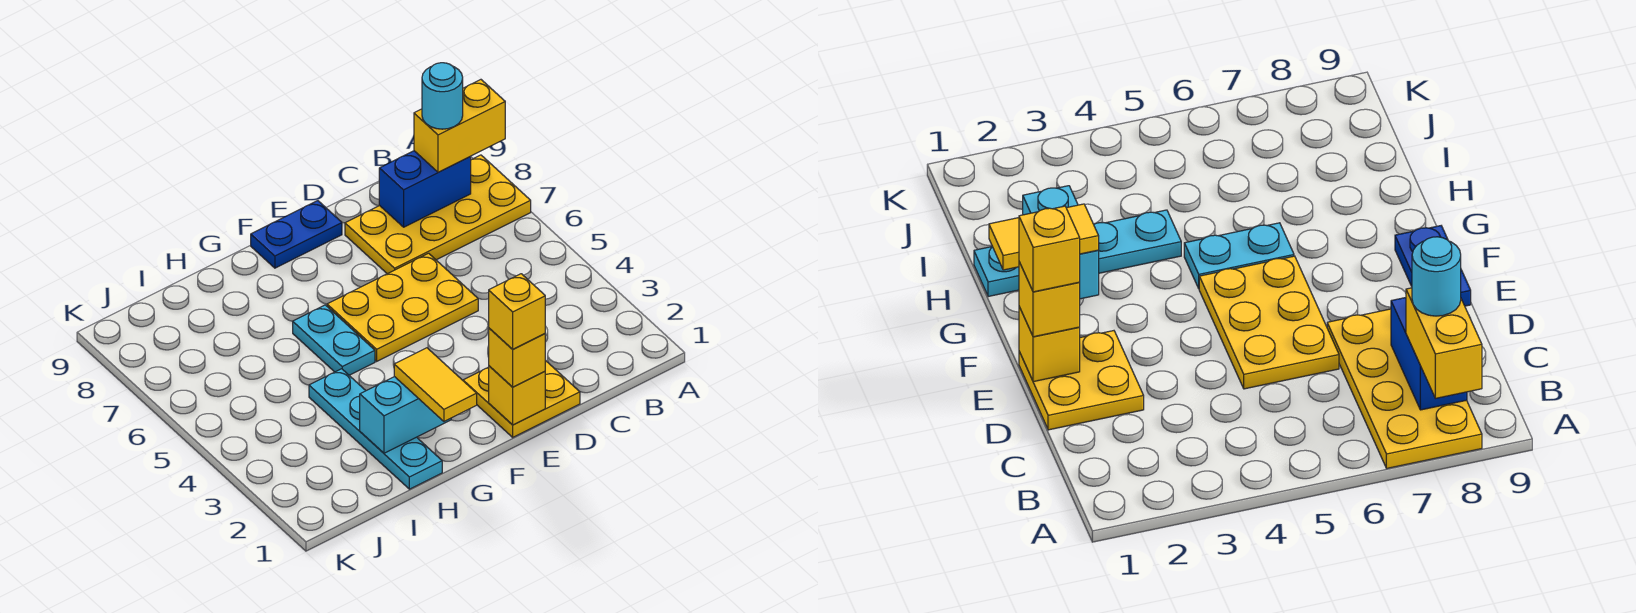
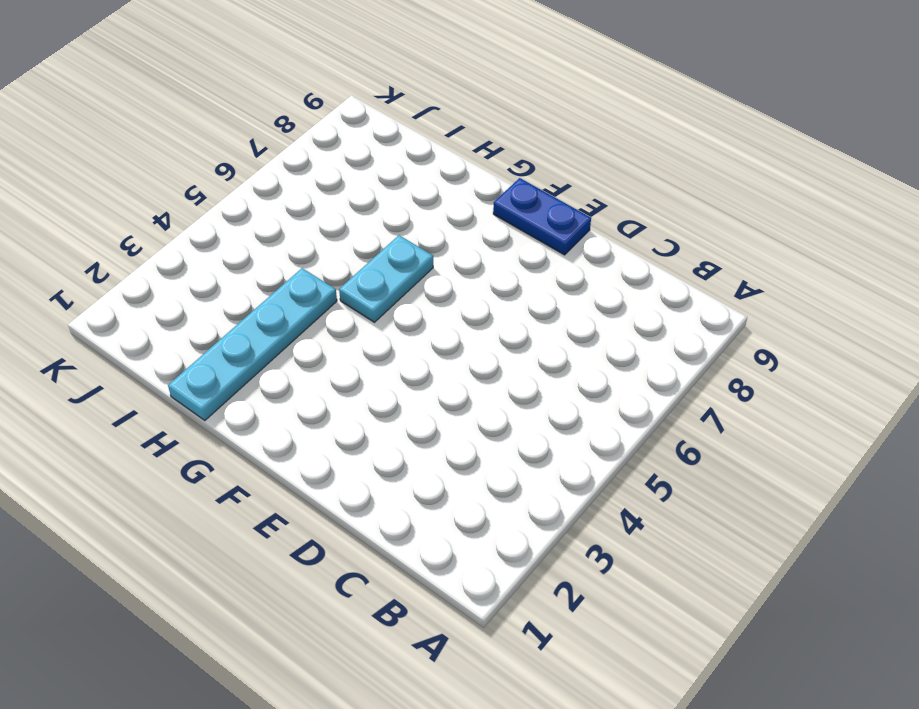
none -> yellow plate A7:D8 level 1
none -> yellow plate D1:E2 level 1
none -> yellow plate D5:F6 level 1

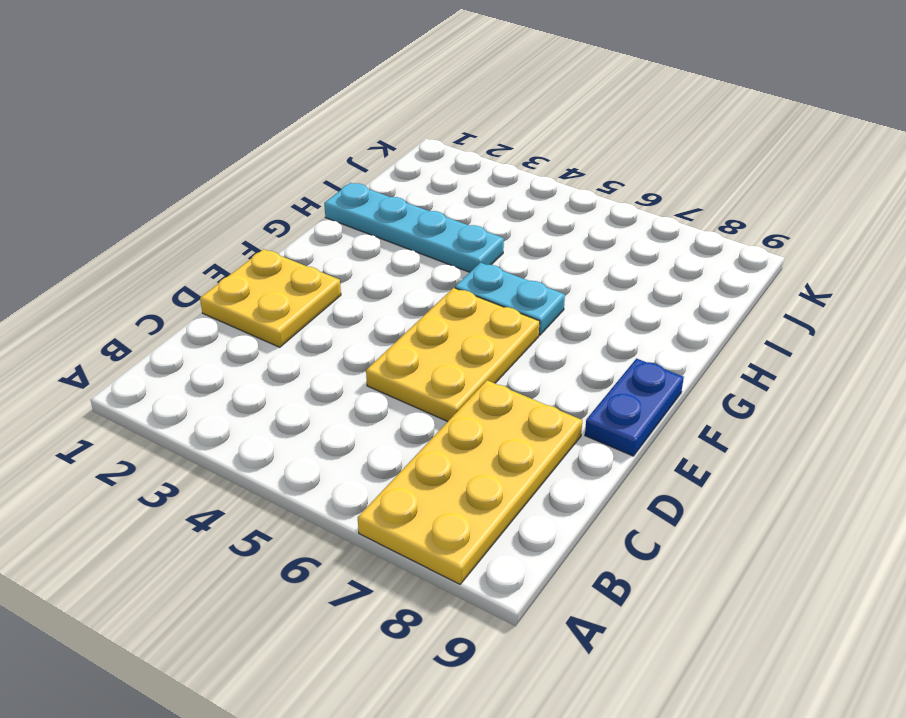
none -> blue brick B8:C8 level 2
none -> yellow brick E1 level 2
none -> cyan brick G2:H2 level 2

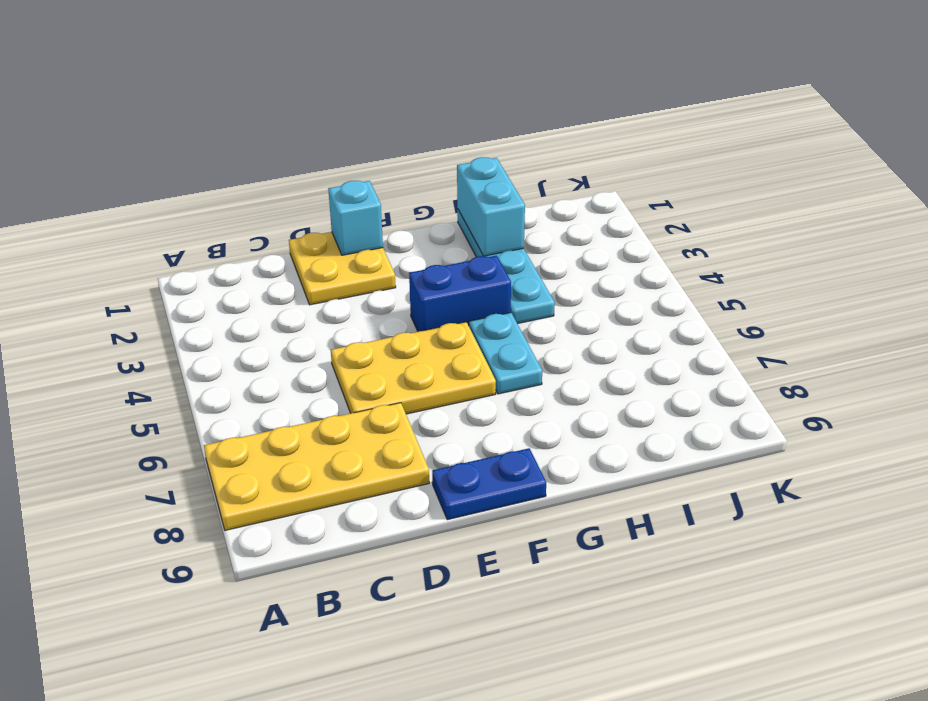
cyan brick E1 level 2 -> yellow brick E1 level 2
blue brick F4:G4 level 1 -> blue brick B8:C8 level 2
cyan brick H1:H2 level 2 -> cyan brick G2:H2 level 2
none -> yellow brick A8:B8 level 3
none -> yellow brick E1 level 3
none -> yellow tile G1:G2 level 3

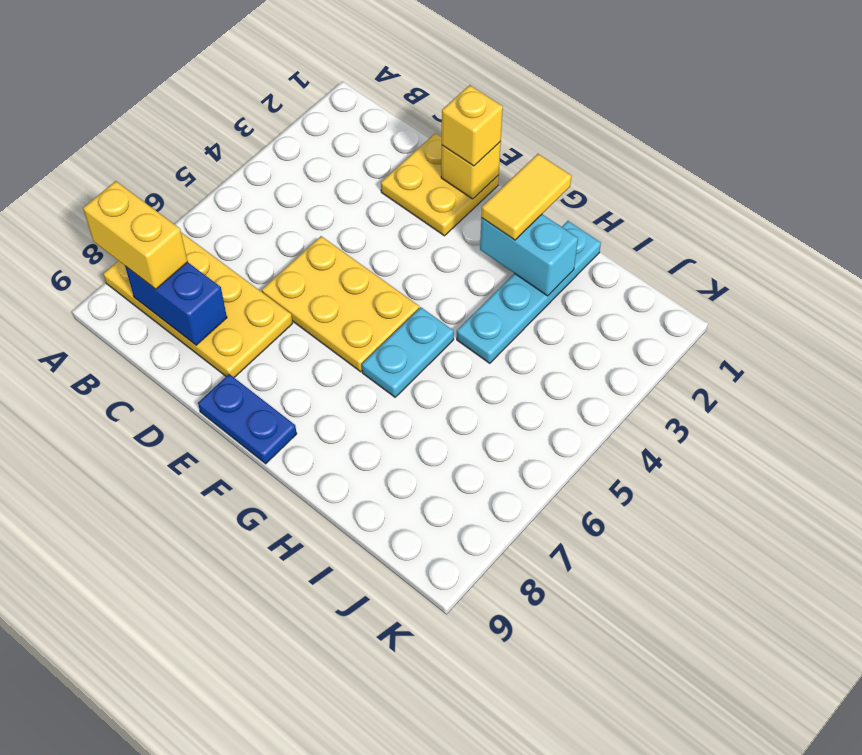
none -> cyan round brick B8 level 4
none -> yellow brick E1 level 4

